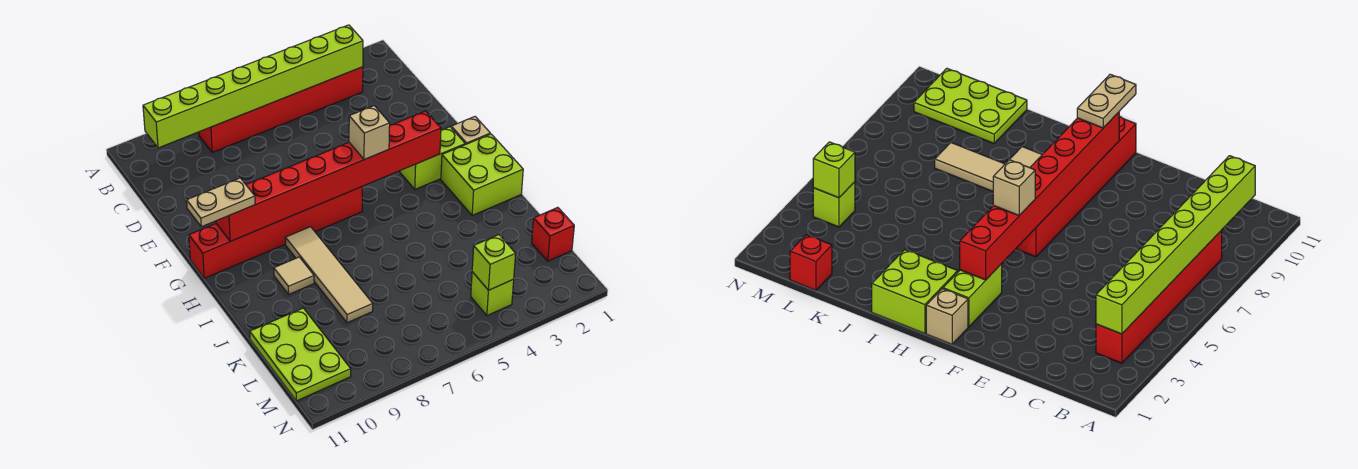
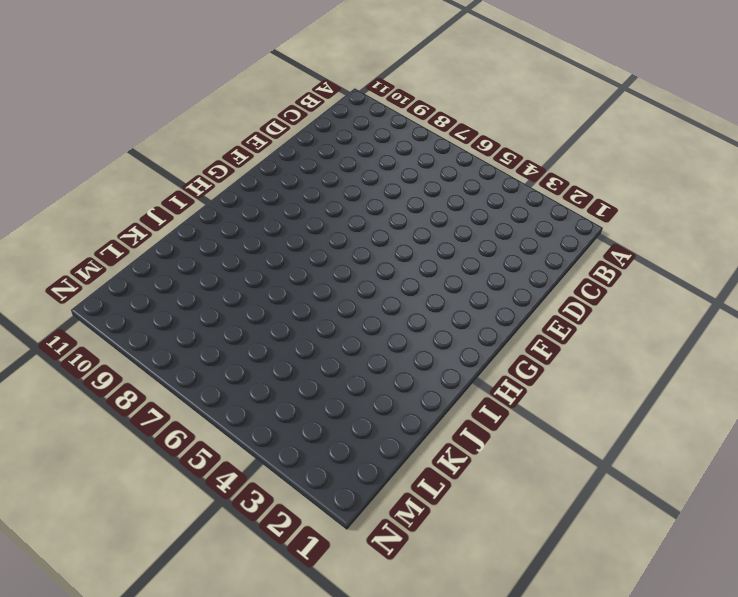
none -> red brick B3:B8 level 1
none -> tan brick G1 level 1
none -> lime brick G2:G3 level 1

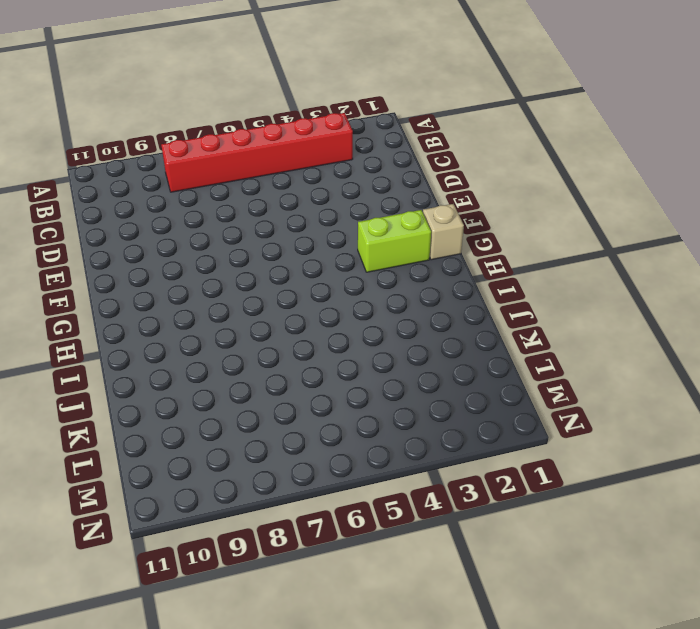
none -> red brick G6:G11 level 1
none -> lime brick H1:I2 level 1
none -> tan tile H8:K8 level 1

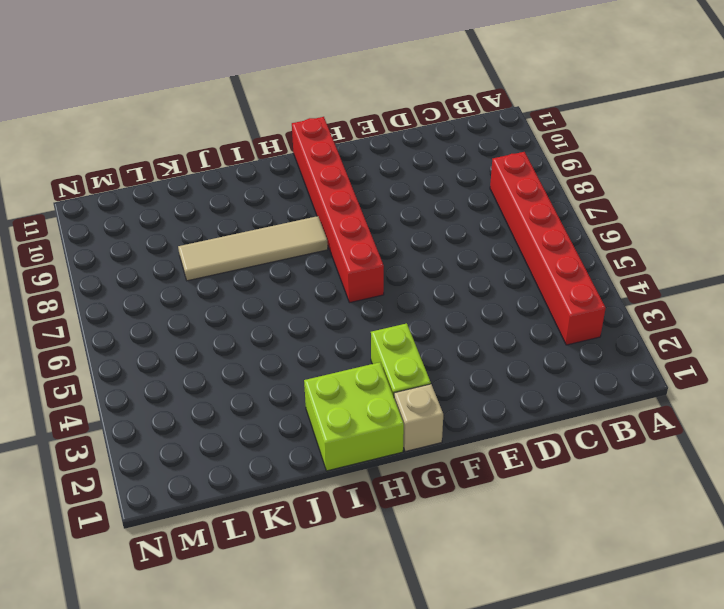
none -> tan tile I9 level 1
none -> lime plate K10:M11 level 1
none -> red brick L1 level 1

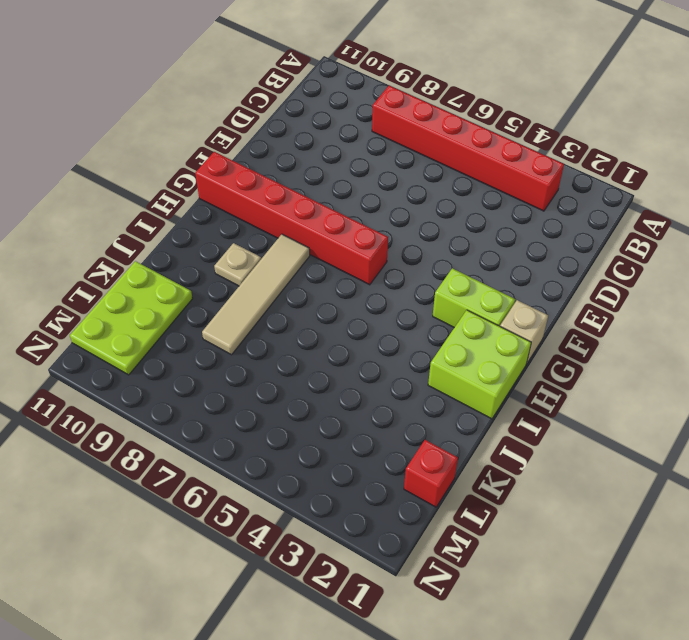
tan plate I9 level 1 -> tan tile I9 level 1
none -> lime brick M4 level 1
none -> lime brick B3:B10 level 2
none -> red brick G3:G10 level 2

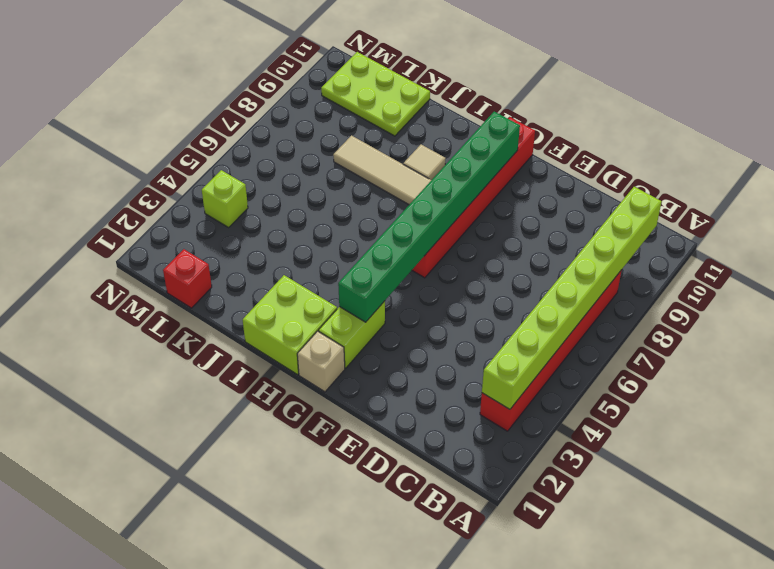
green brick G3:G10 level 2 -> red brick G3:G10 level 2
none -> lime brick M4 level 2
none -> tan brick G5 level 3
none -> tan plate G10:G11 level 3

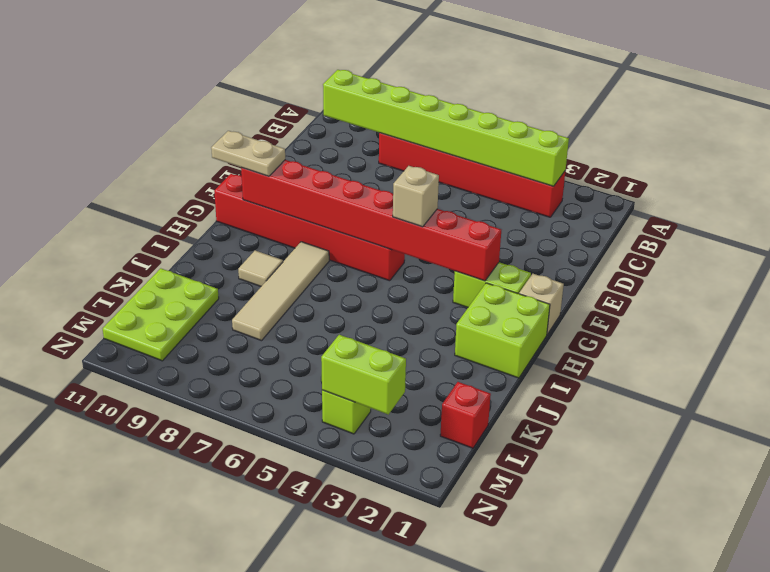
lime brick M3:M4 level 2 -> lime brick M4 level 2

